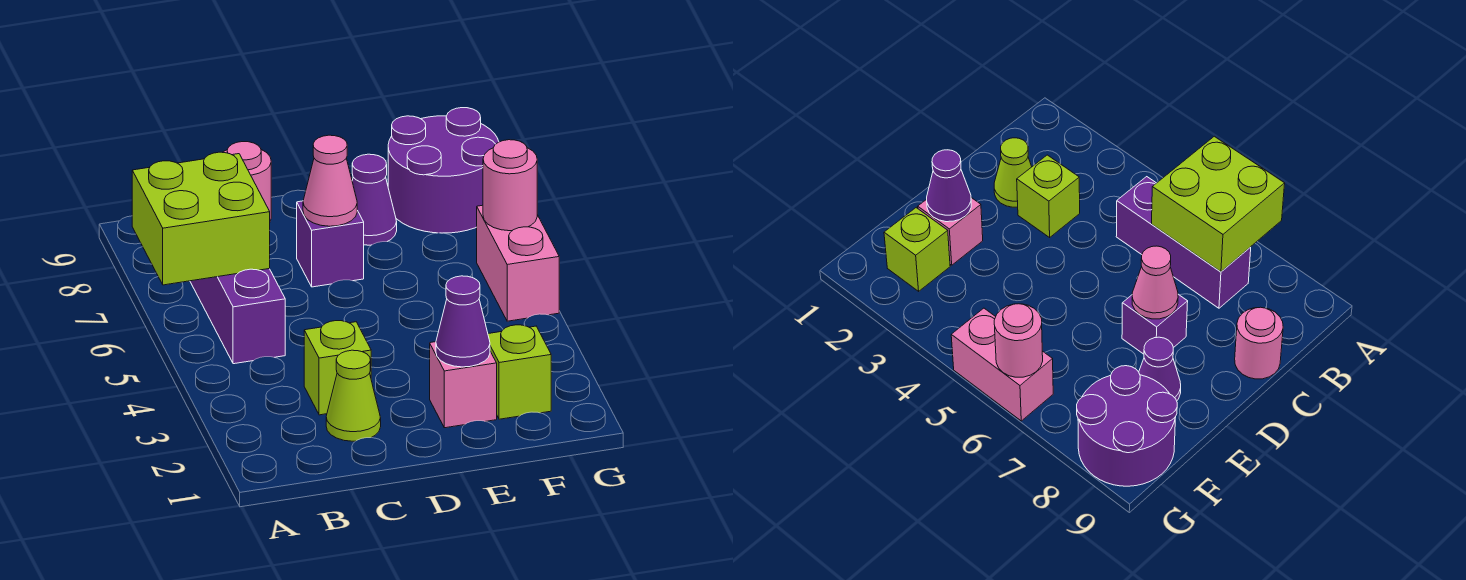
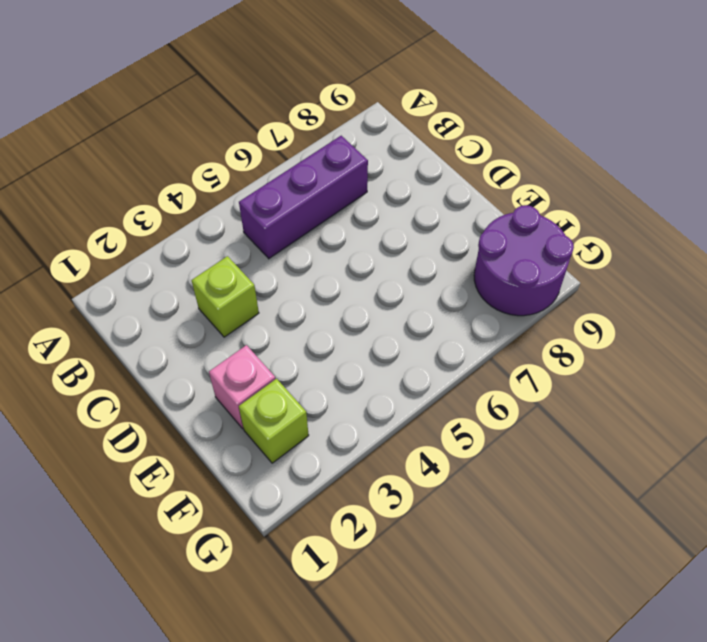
none -> lime cone C2 level 1
none -> pink round brick C9 level 1
none -> purple brick D7 level 1

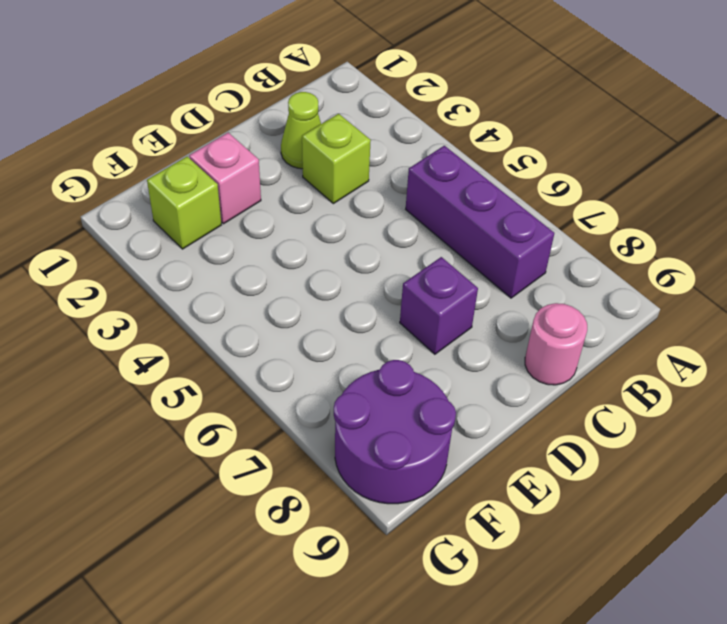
none -> purple cone E8 level 1
none -> pink brick G5:G6 level 1
none -> lime brick A6:B7 level 2

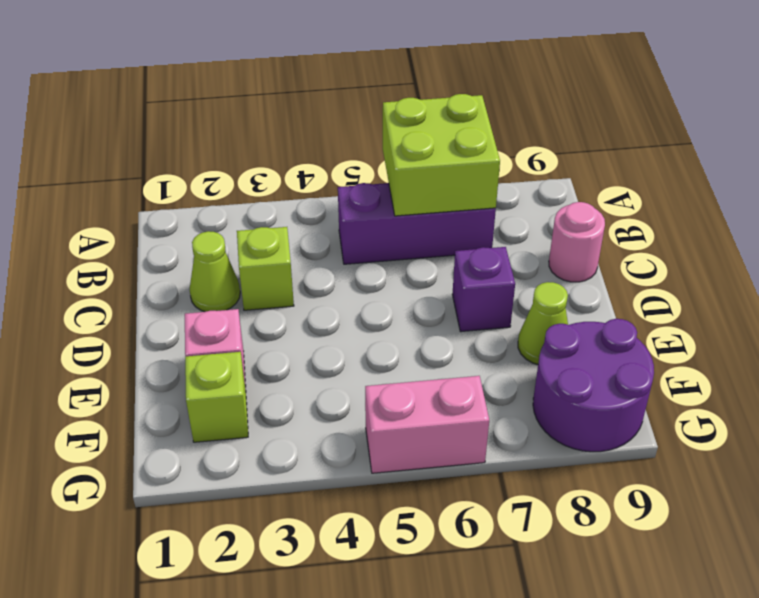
lime cone E8 level 1 -> purple cone E8 level 1
none -> pink cone D7 level 2
none -> purple cone E2 level 2
none -> pink round brick G6 level 2

